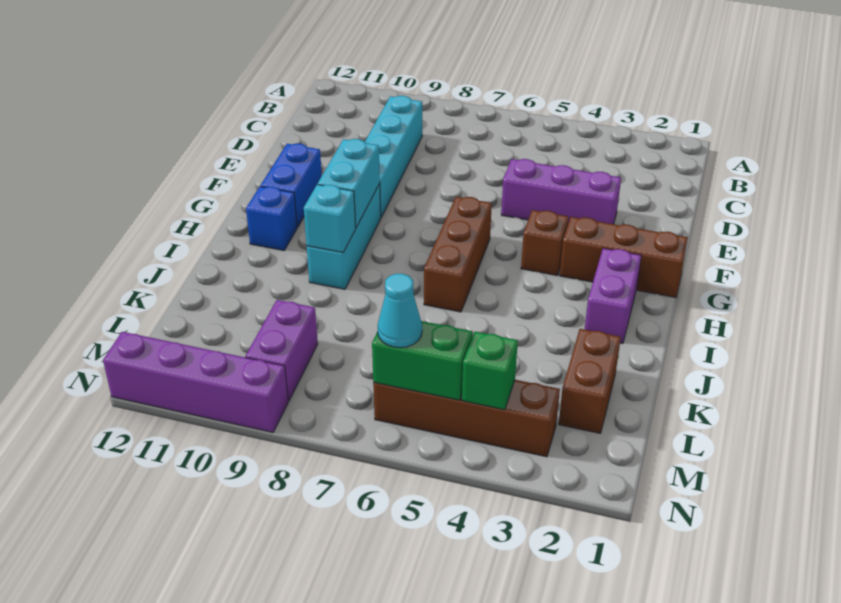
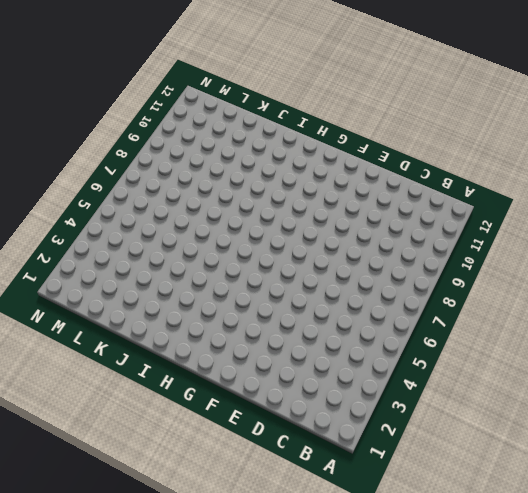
none -> cyan brick C9:F9 level 1
none -> purple brick E3:E5 level 1
none -> blue brick F11:G11 level 1

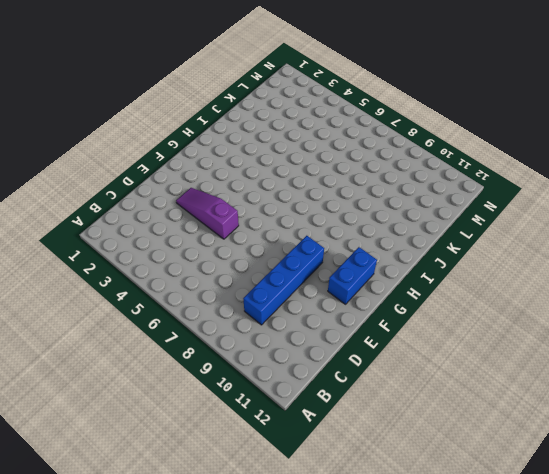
blue brick C9:F9 level 1 -> cyan brick C9:F9 level 1
purple slope E3:E5 level 1 top 5 -> purple brick E3:E5 level 1
none -> brown brick G1:G3 level 1
none -> brown brick G4 level 1
none -> brown brick G6:I6 level 1

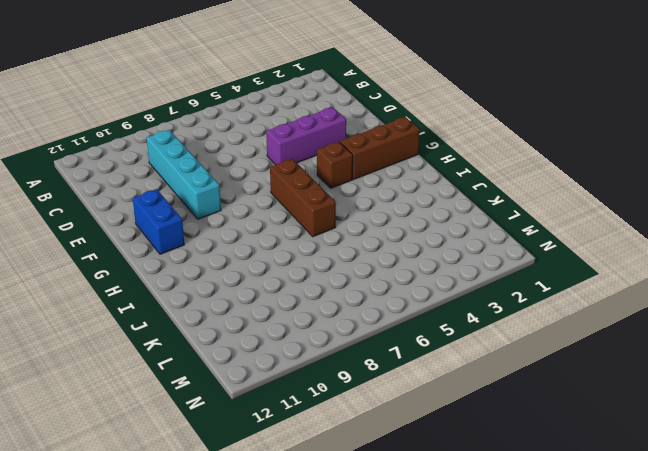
none -> cyan brick G9:I9 level 1
none -> purple brick H2:I2 level 1
none -> blue brick H11 level 1

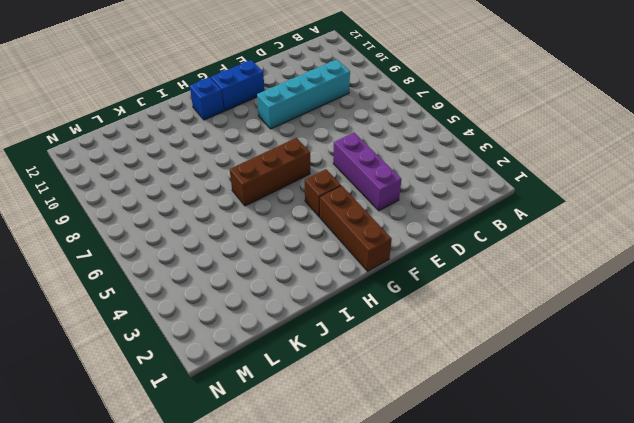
none -> cyan brick G9:I9 level 1
none -> purple brick H2:I2 level 1
none -> brown brick K2:L2 level 1

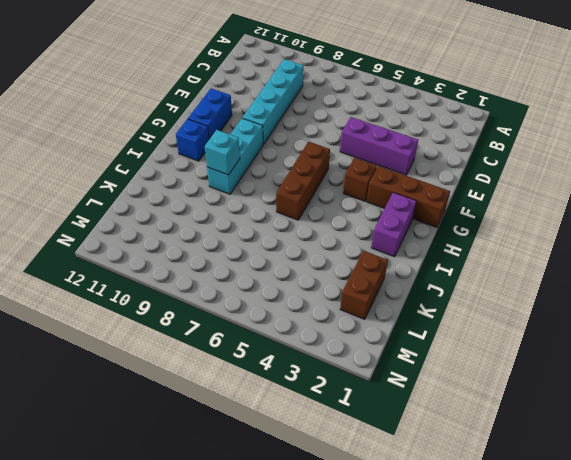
none -> purple brick L9:M9 level 1
none -> brown brick M3:M6 level 1
none -> purple brick N9:N12 level 1

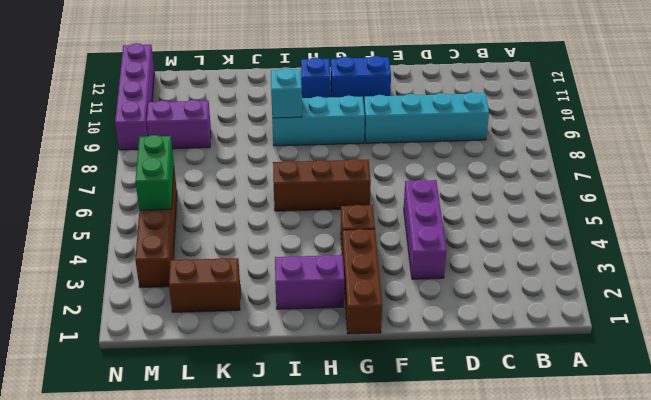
none -> cyan brick G9:H9 level 2
none -> green brick M4 level 2
none -> cyan cone M6 level 3

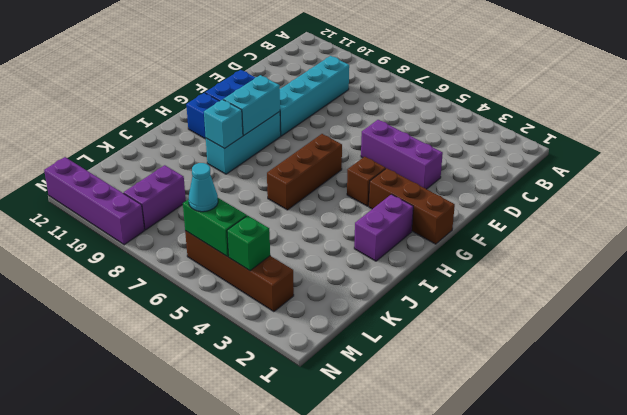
none -> brown brick K2:L2 level 1

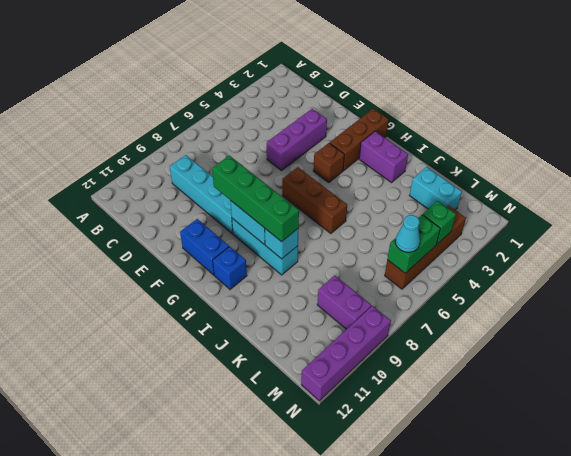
green brick F9:I9 level 3 -> none
cyan brick K2:L2 level 1 -> brown brick K2:L2 level 1

